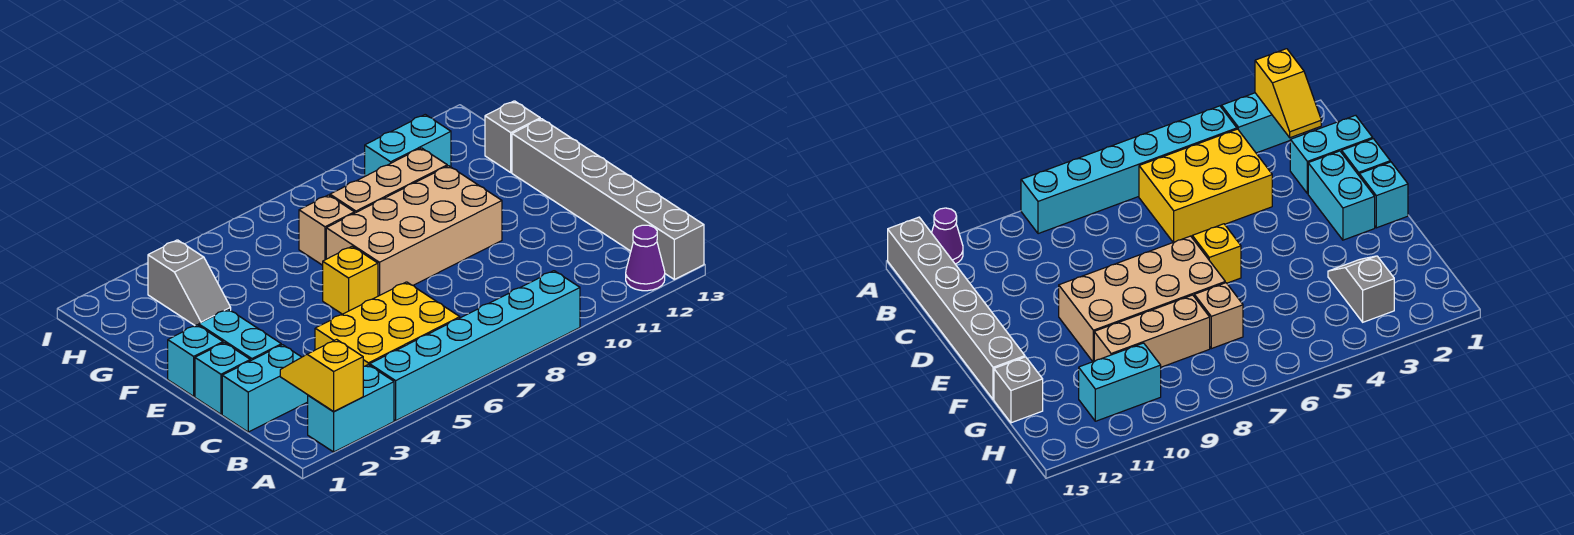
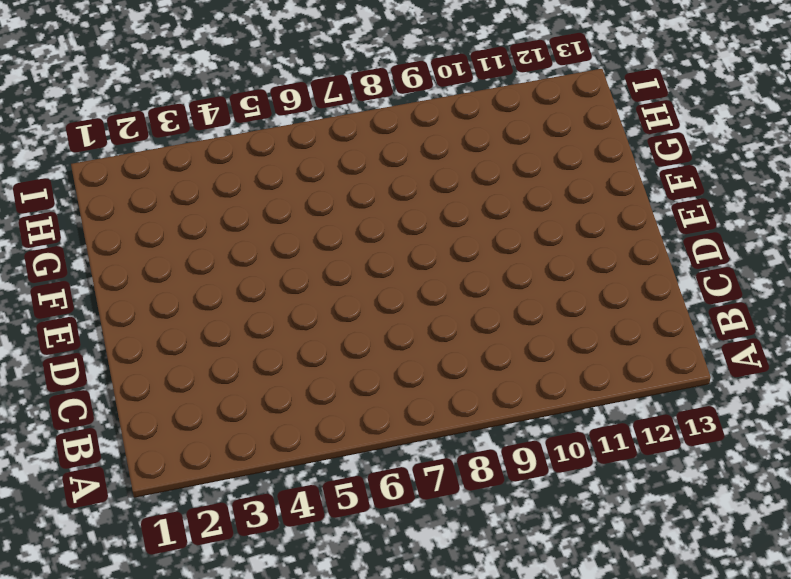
none -> cyan brick A2:A3 level 1
none -> cyan brick A4:A9 level 1
none -> purple cone A12 level 1

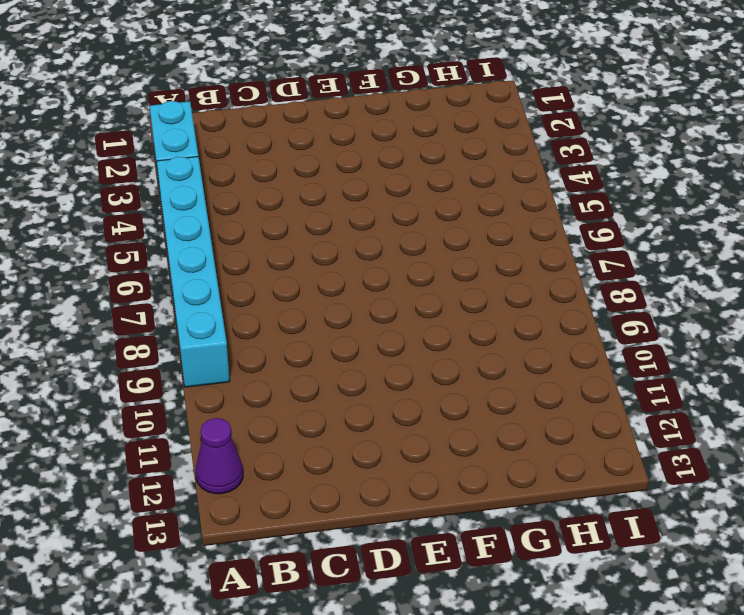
none -> grey brick A13:F13 level 1
none -> yellow brick B4:C6 level 1
none -> cyan brick C1:C2 level 1

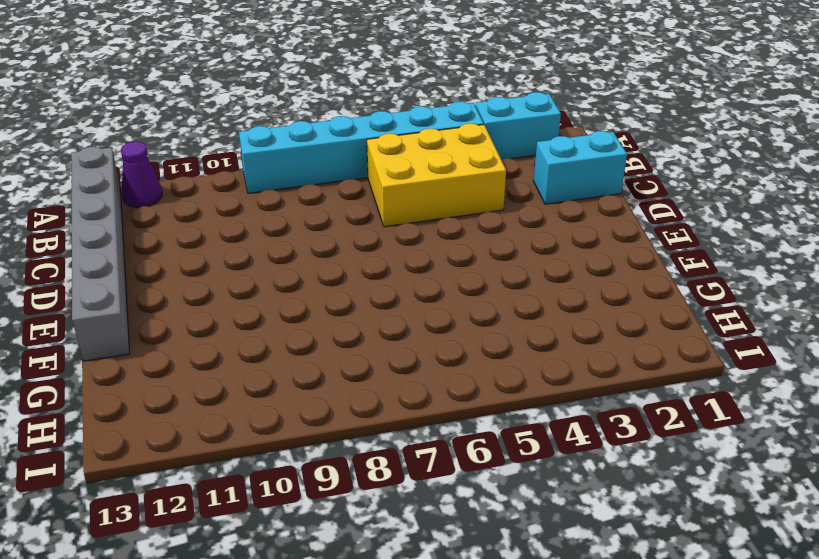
none -> cyan brick D1 level 1
none -> cyan brick D2:E2 level 1
none -> cyan brick E1 level 1

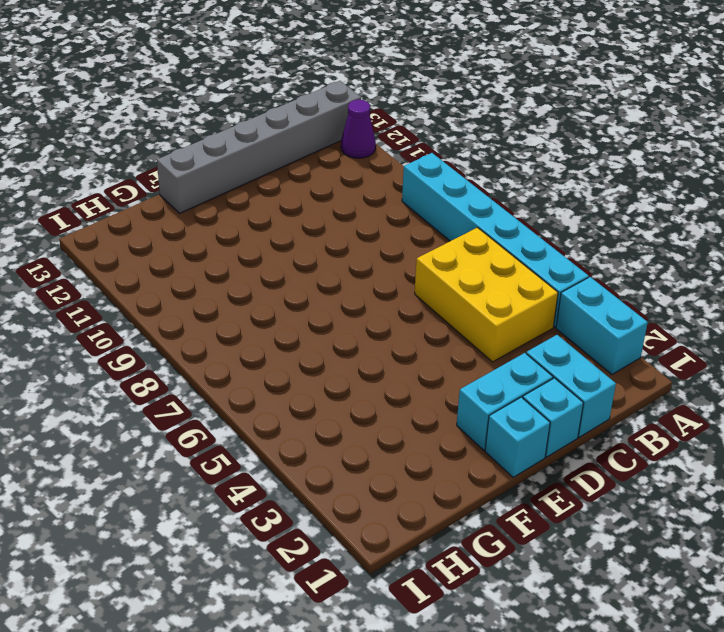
none -> yellow brick E6 level 1
none -> tan brick E7:F10 level 1
none -> grey slope G3:H3 level 1 top H

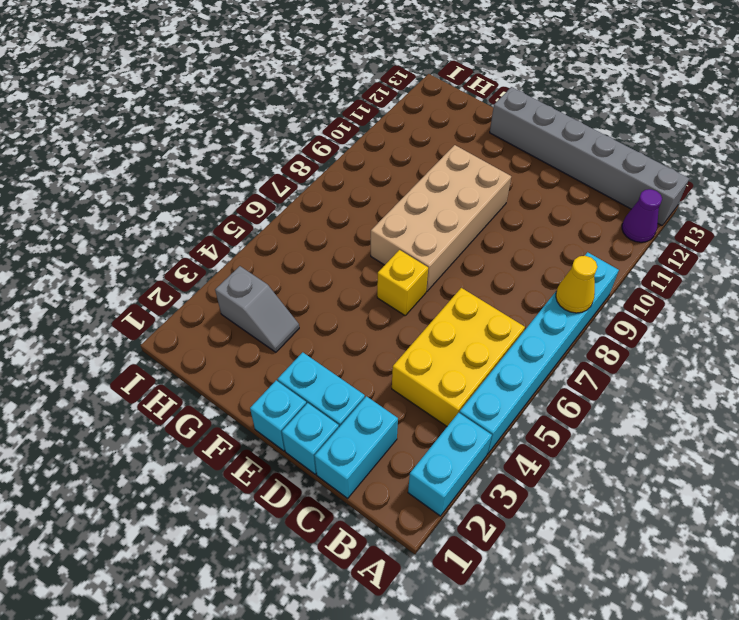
yellow cone A8 level 2 -> none
none -> tan brick G7 level 1
none -> tan brick G8:G10 level 1
none -> grey brick G13 level 1

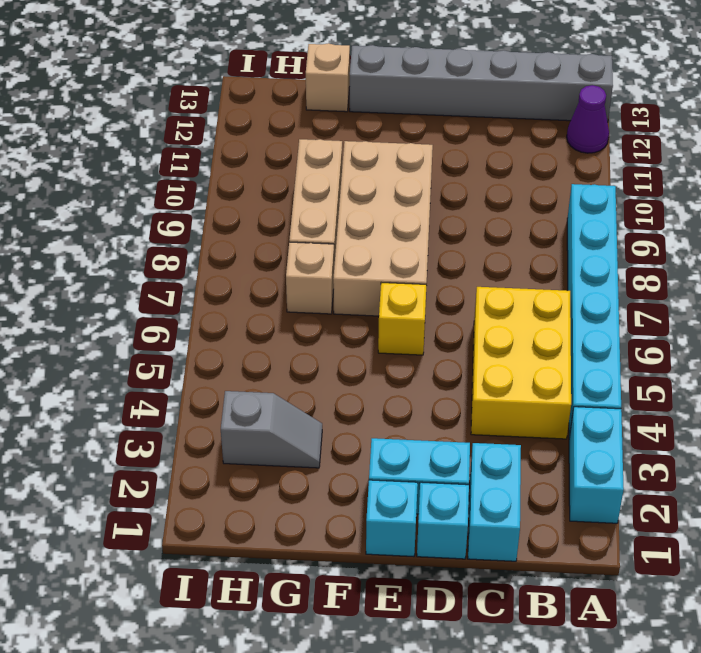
tan brick G13 level 1 -> grey brick G13 level 1
none -> cyan brick H10:H11 level 1
none -> yellow slope A2:B2 level 2 top A

